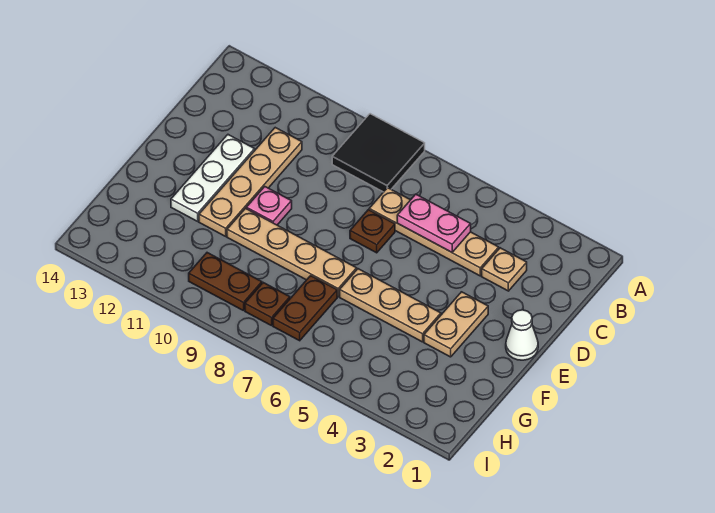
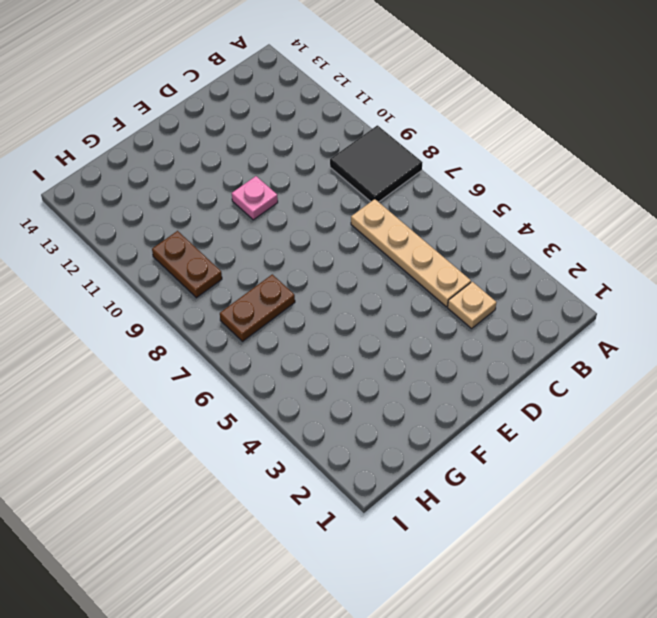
none -> tan plate C11:F11 level 1
none -> brown plate D7 level 1
none -> white plate D12:F12 level 1

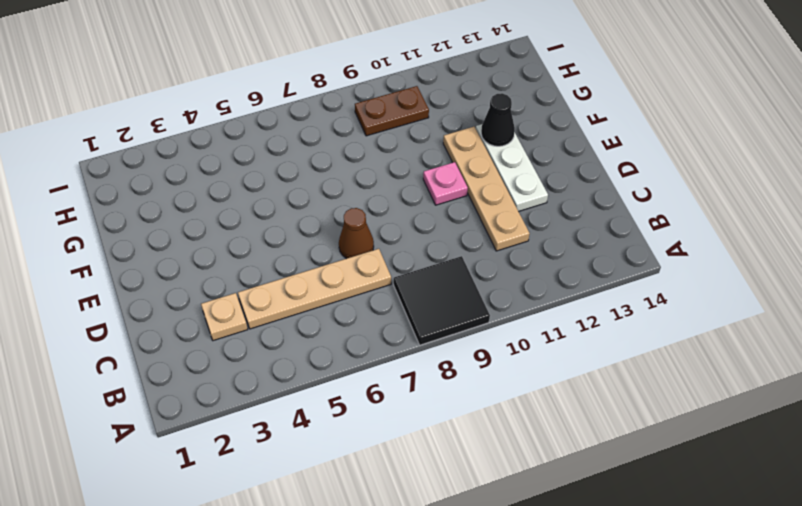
brown cone D7 level 1 -> brown plate D7 level 1
black cone F12 level 2 -> none
none -> white cone E1 level 1
none -> tan plate E3:F3 level 1
none -> tan plate F4:F6 level 1

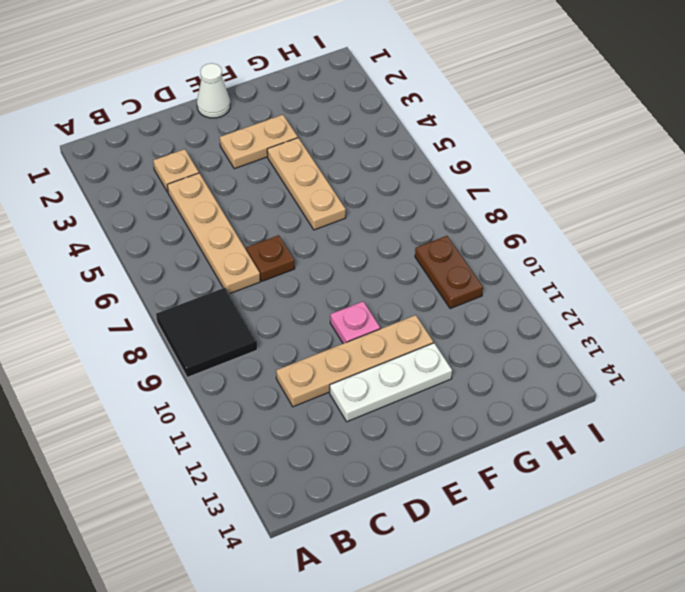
none -> tan plate F7:F10 level 1
none -> brown plate G7:H7 level 1
none -> brown plate H8 level 1

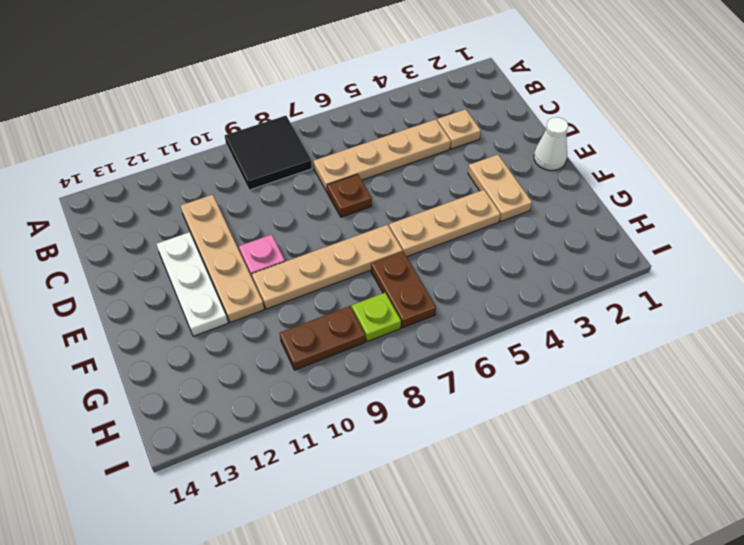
lime plate H8 level 1 -> brown plate H8 level 1
none -> pink plate C5:C6 level 2

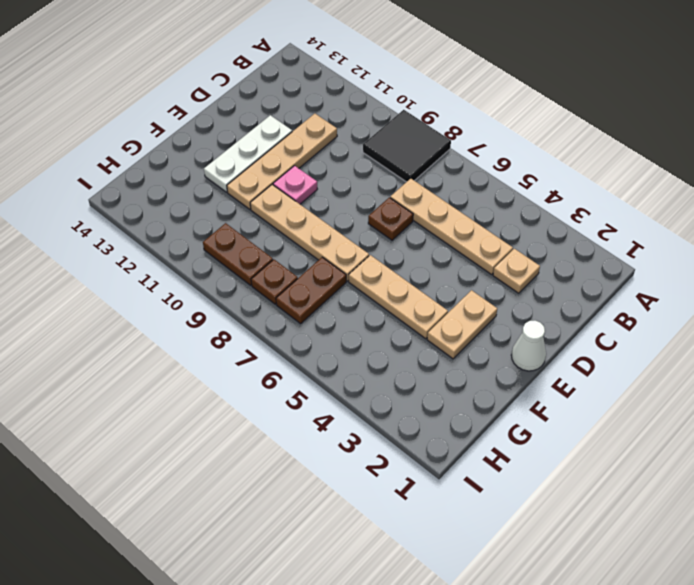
none -> pink plate C5:C6 level 2

